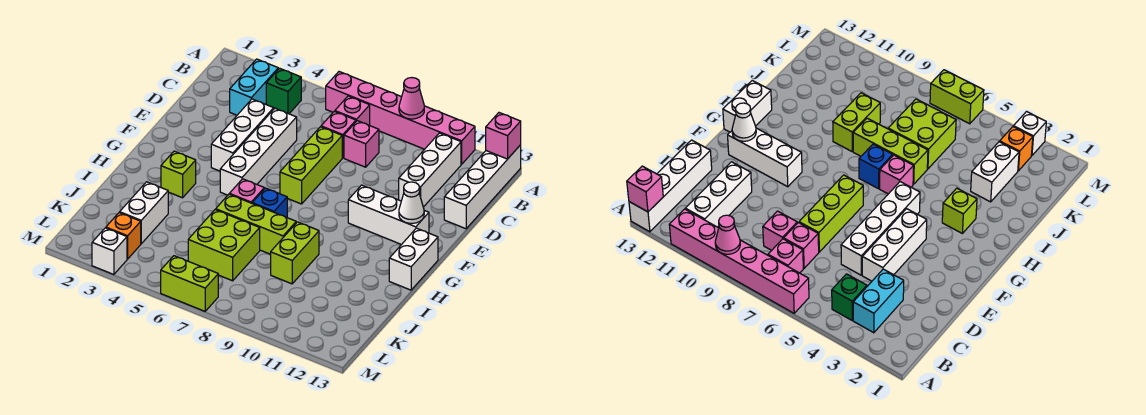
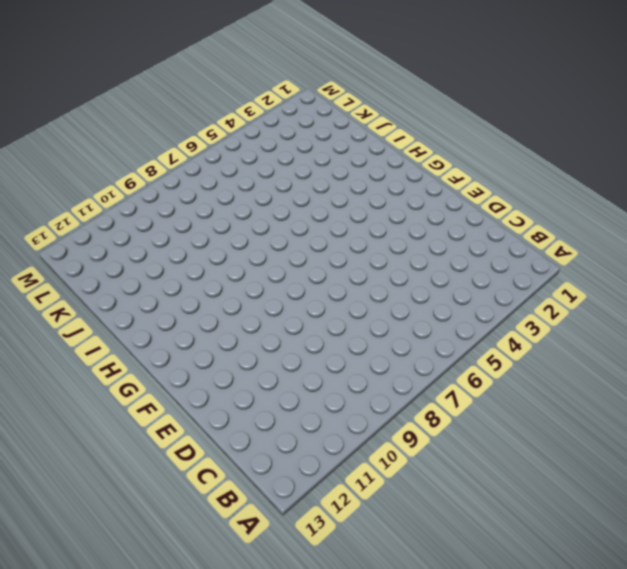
none -> pink brick A6:A11 level 1
none -> white brick A13:D13 level 1
none -> cyan brick B3:C3 level 1

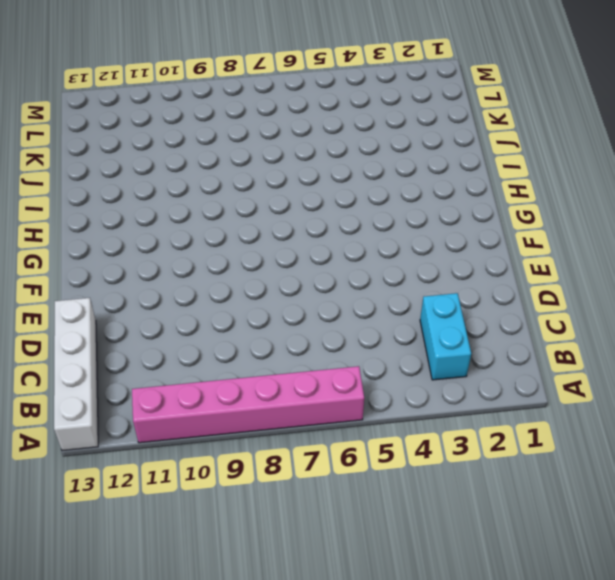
none -> green brick B4 level 1
none -> pink brick B7 level 1
none -> white brick B11:D11 level 1

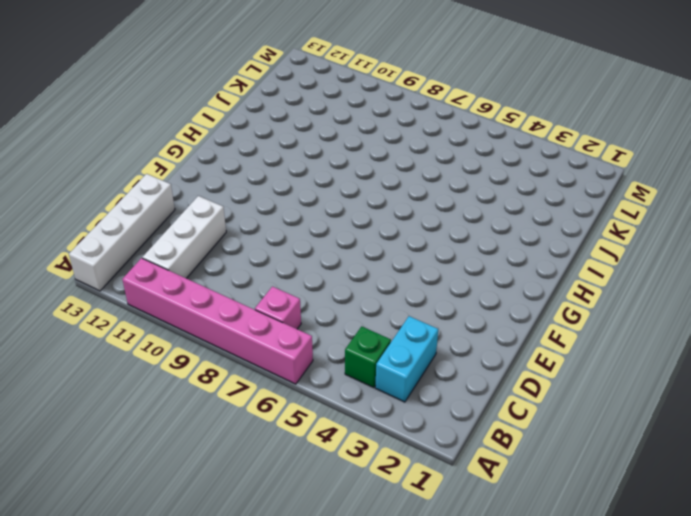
none -> pink brick C7 level 1
none -> pink brick C8 level 1
none -> white brick D4:F4 level 1

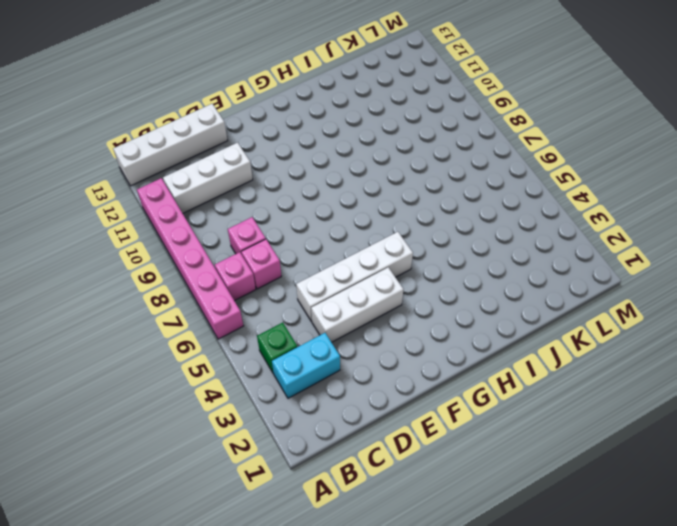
none -> lime brick D7:F7 level 1
none -> white brick F10:F12 level 1
none -> white brick G13:H13 level 1

